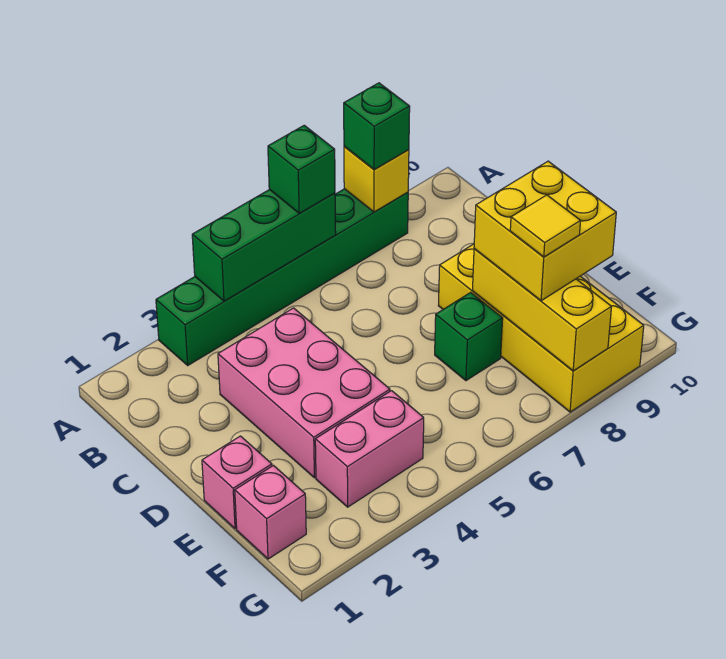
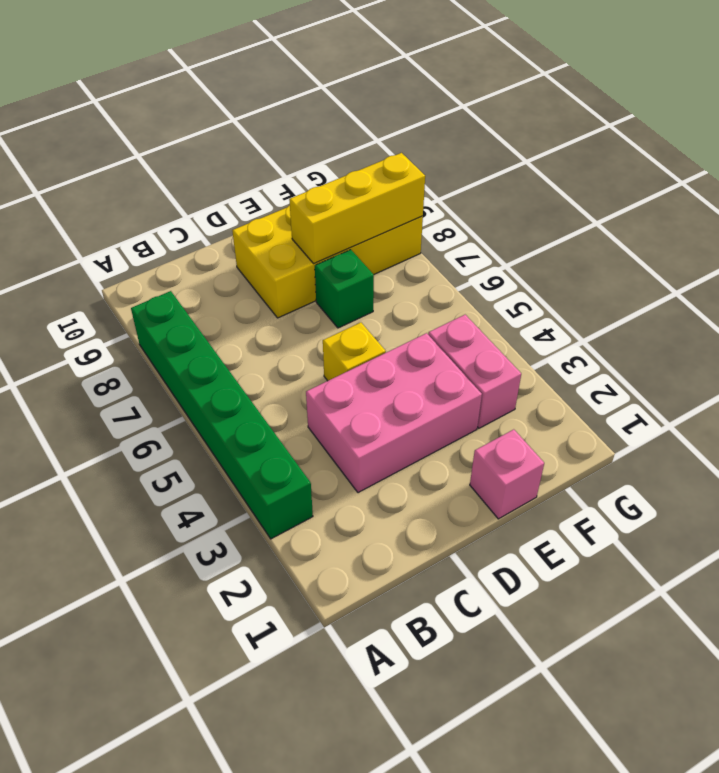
yellow brick D5 level 1 -> yellow brick A8 level 2
none -> pink brick F1 level 1
none -> green brick A4:A6 level 2
none -> green brick A6 level 3

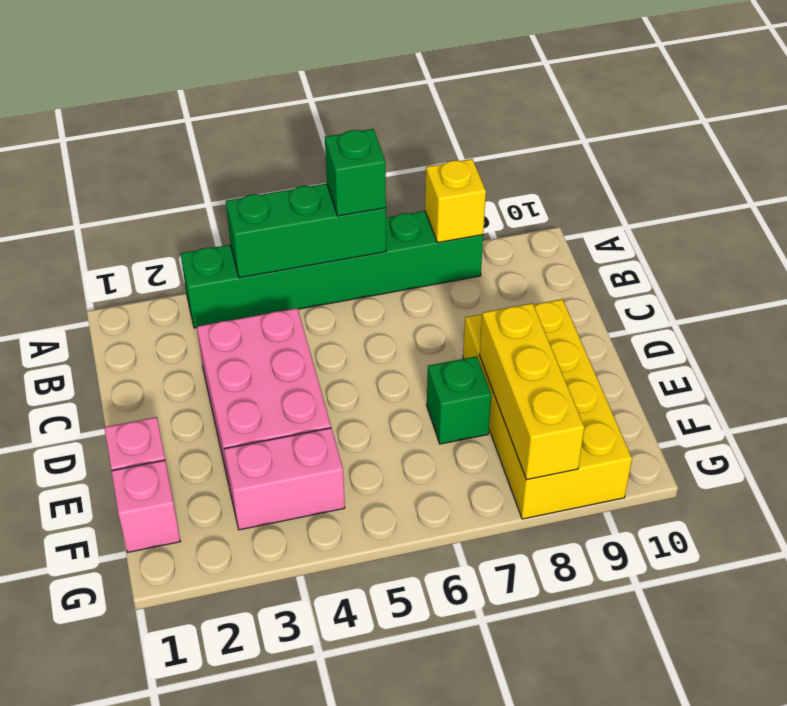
none -> green brick A8 level 3
none -> yellow brick E8:F9 level 3
none -> yellow tile F8 level 4

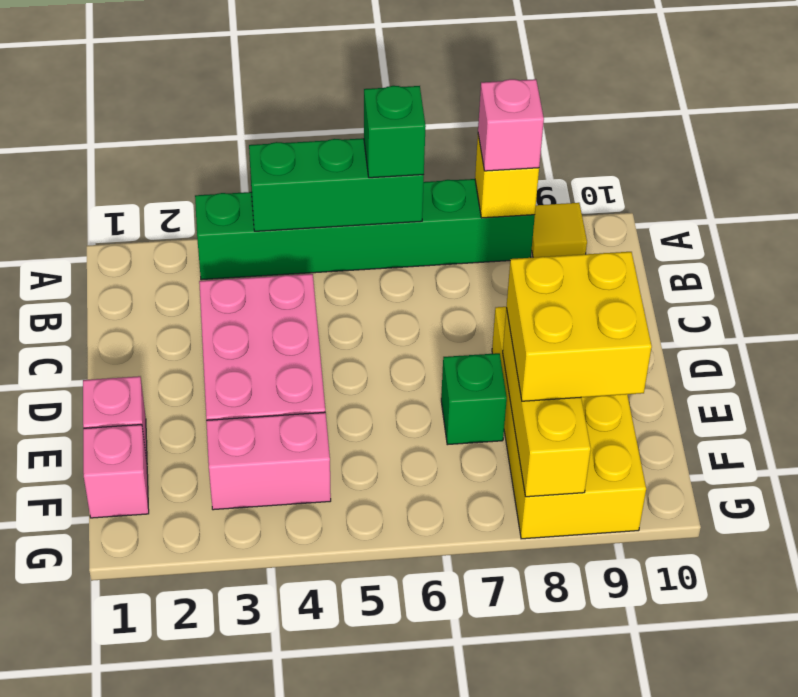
pink brick A8 level 3 -> green brick A8 level 3
yellow tile A9 level 1 -> yellow tile F8 level 4

